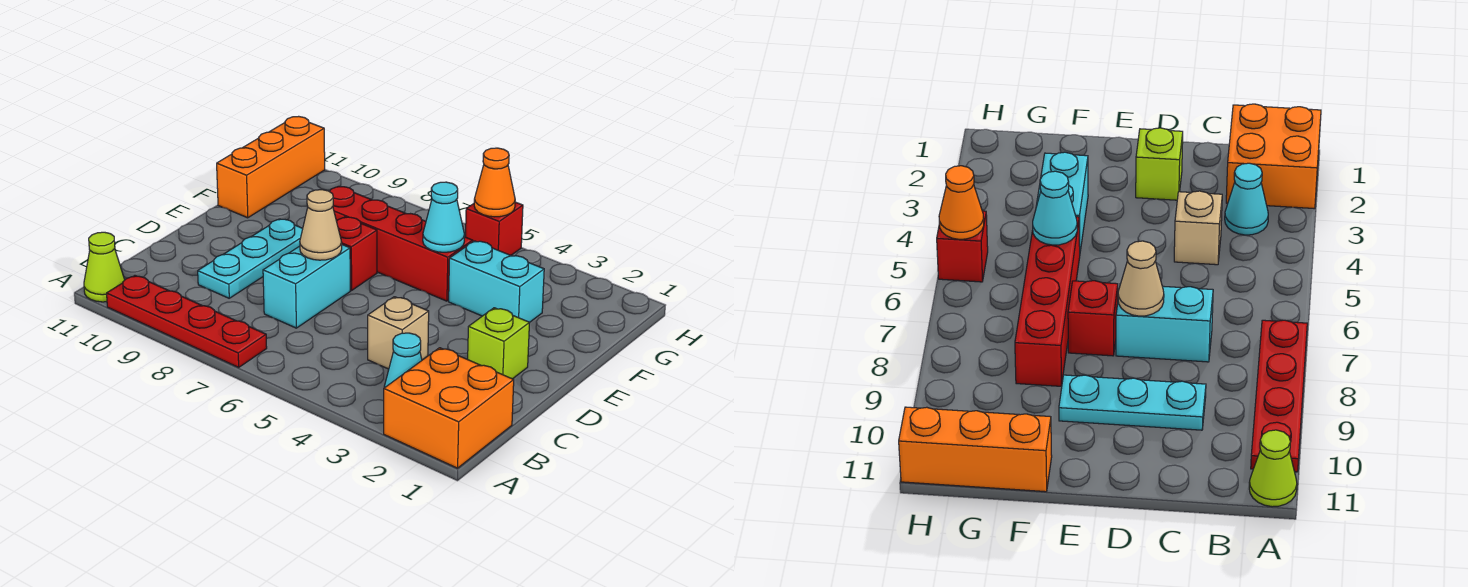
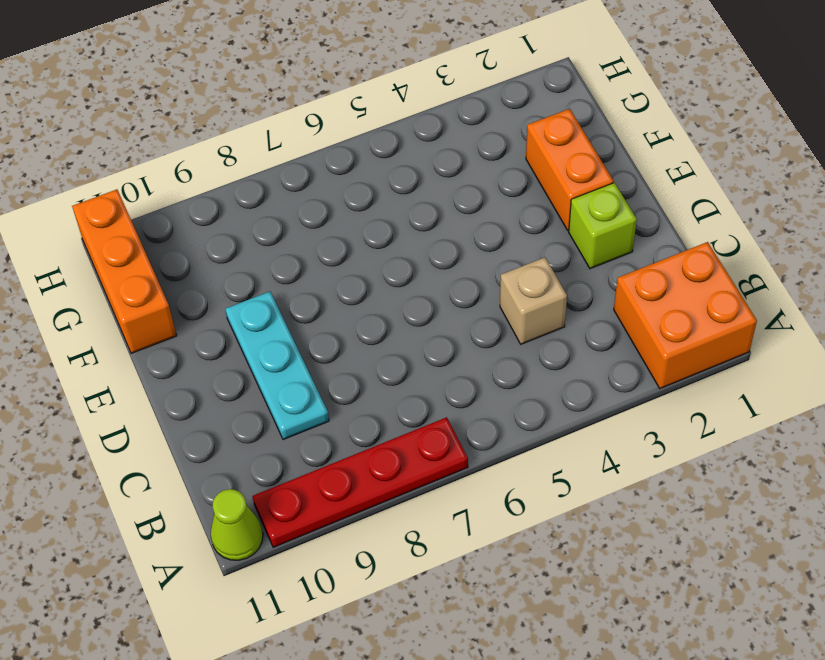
orange brick E2:F2 level 1 -> none
none -> cyan cone B3 level 1
none -> cyan brick C7:D7 level 1
none -> red brick E7 level 1

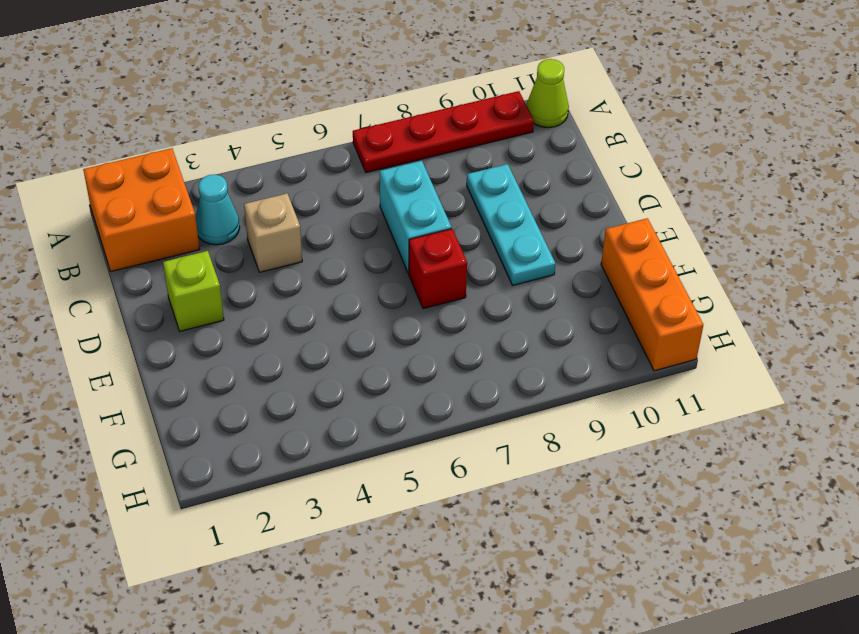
none -> cyan brick F3:F4 level 1
none -> red brick F5:F8 level 1
none -> red brick H5 level 1

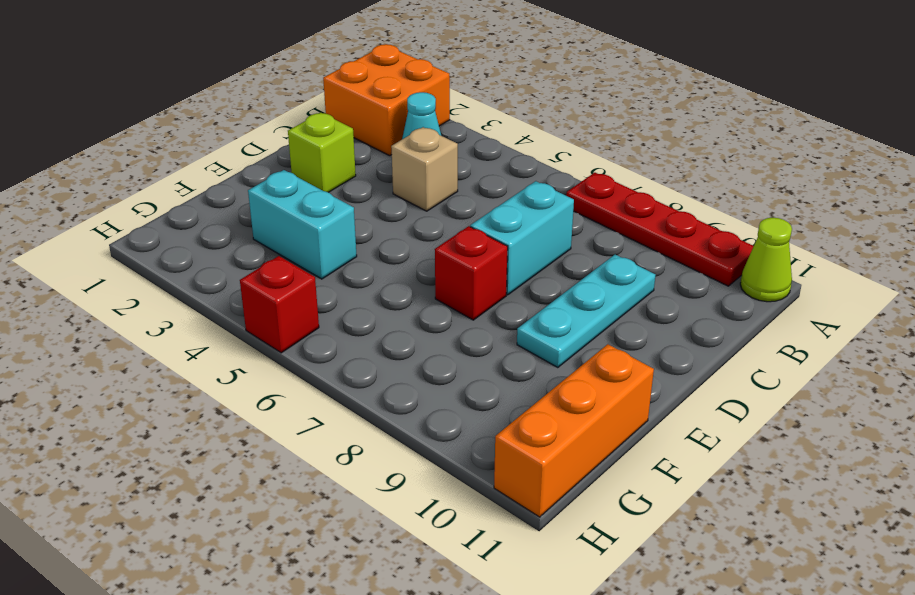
none -> red brick F5:F8 level 1
none -> tan cone D7 level 2
none -> cyan cone F5 level 2

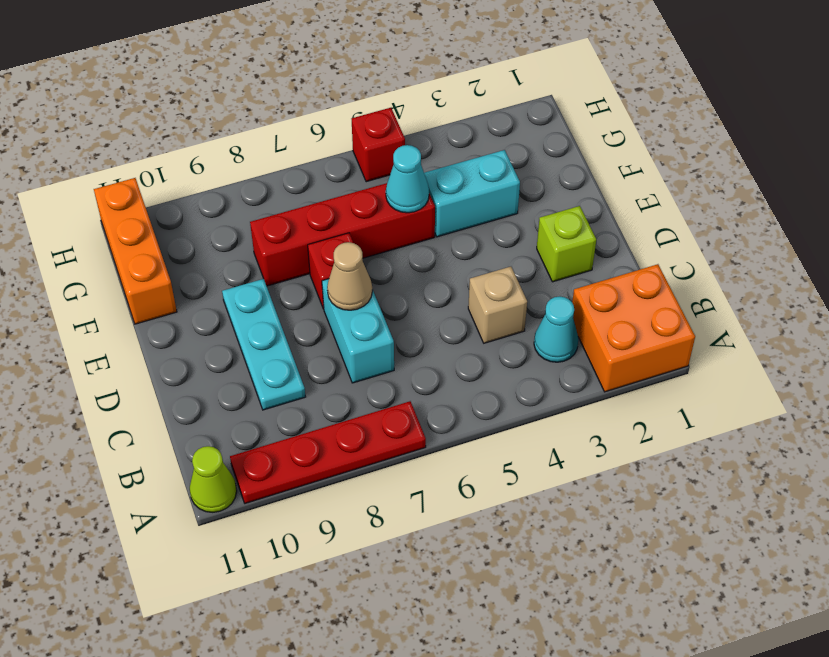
none -> orange cone H5 level 2

